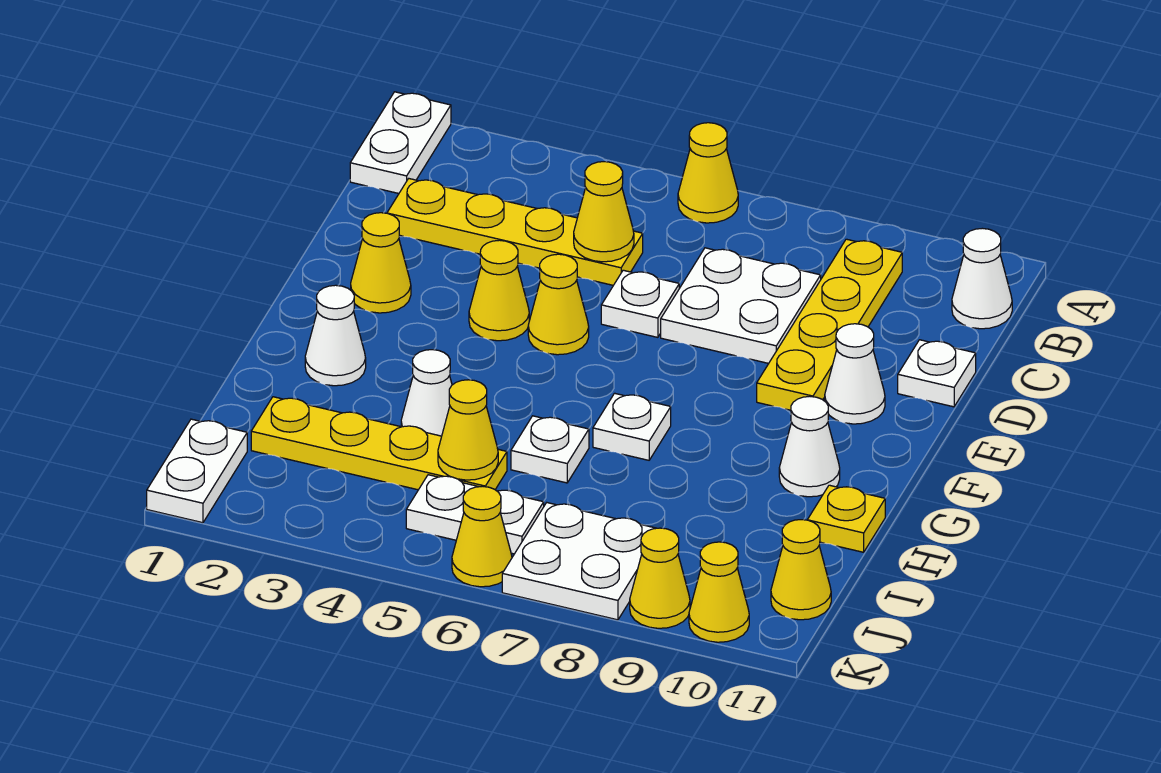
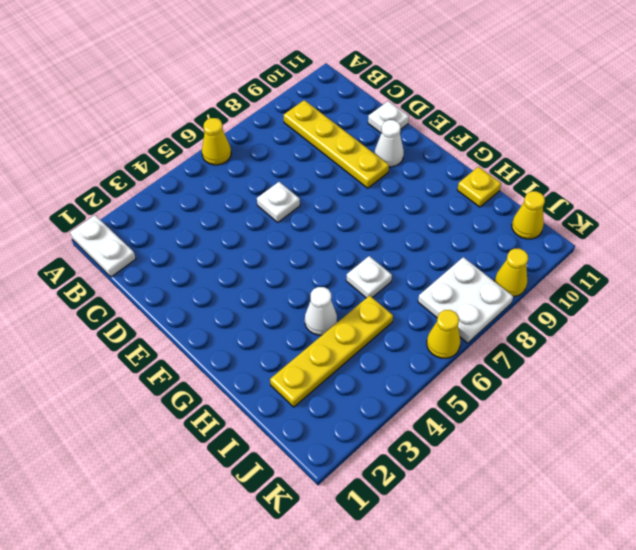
none -> white cone B11 level 1
none -> yellow plate C2:C5 level 1
none -> white plate C7:D8 level 1

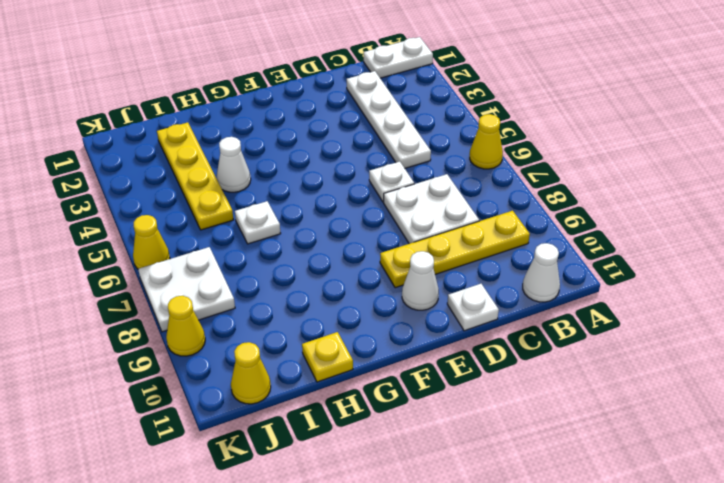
white plate C2:C5 level 1 -> yellow plate C2:C5 level 1
none -> yellow cone E2 level 1
none -> yellow cone E4 level 1
none -> yellow cone E5 level 1

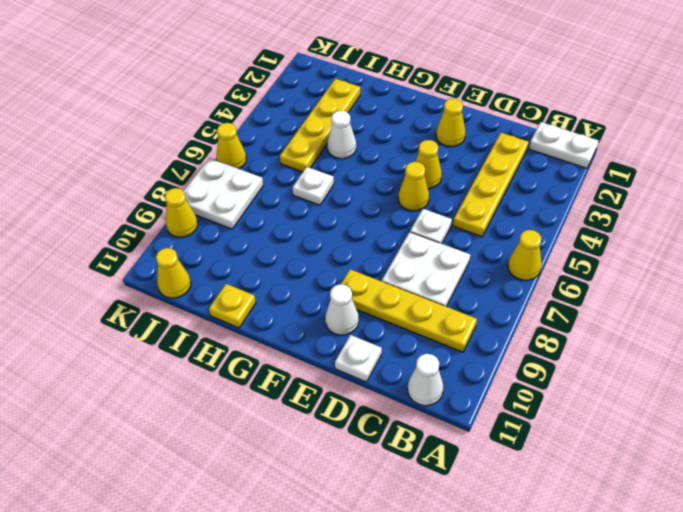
none -> white cone G2 level 1
none -> white plate G7 level 1
none -> white cone G10 level 1

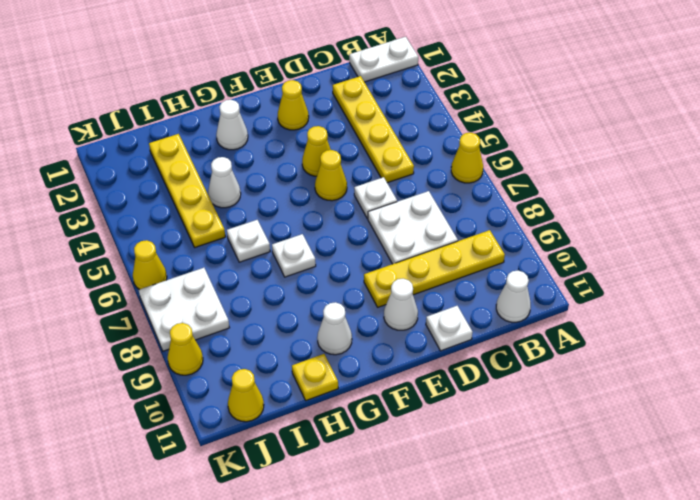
none -> white plate J1:K1 level 1
none -> white plate J5:J6 level 1
none -> yellow cone K10 level 1

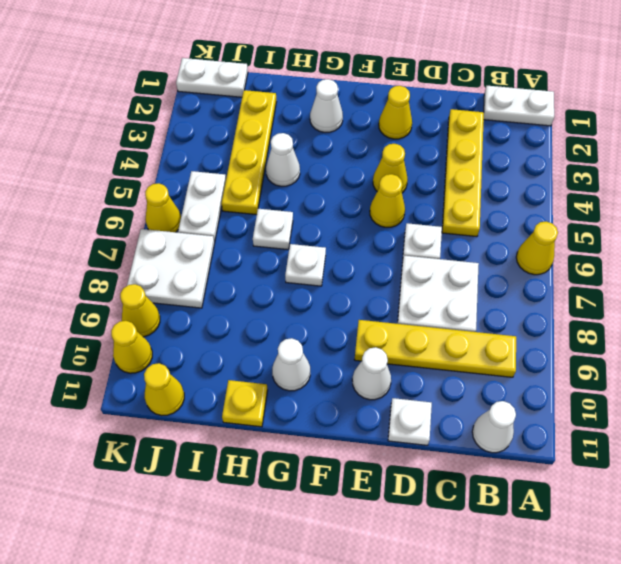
none -> yellow cone C5 level 2
none -> yellow cone I5 level 2

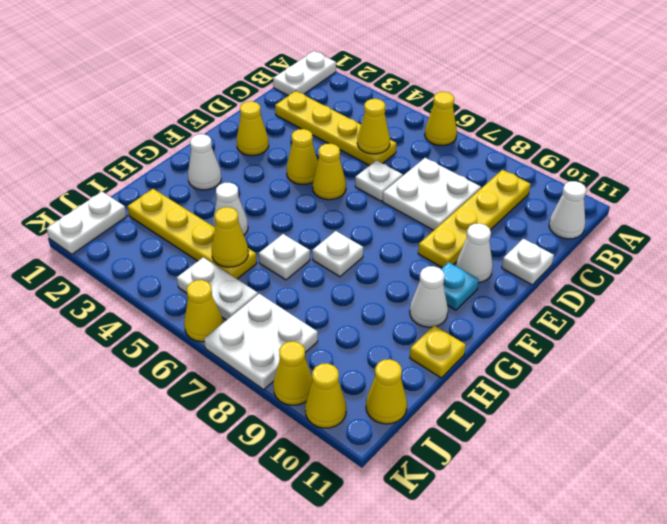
cyan plate F10 level 1 -> none

